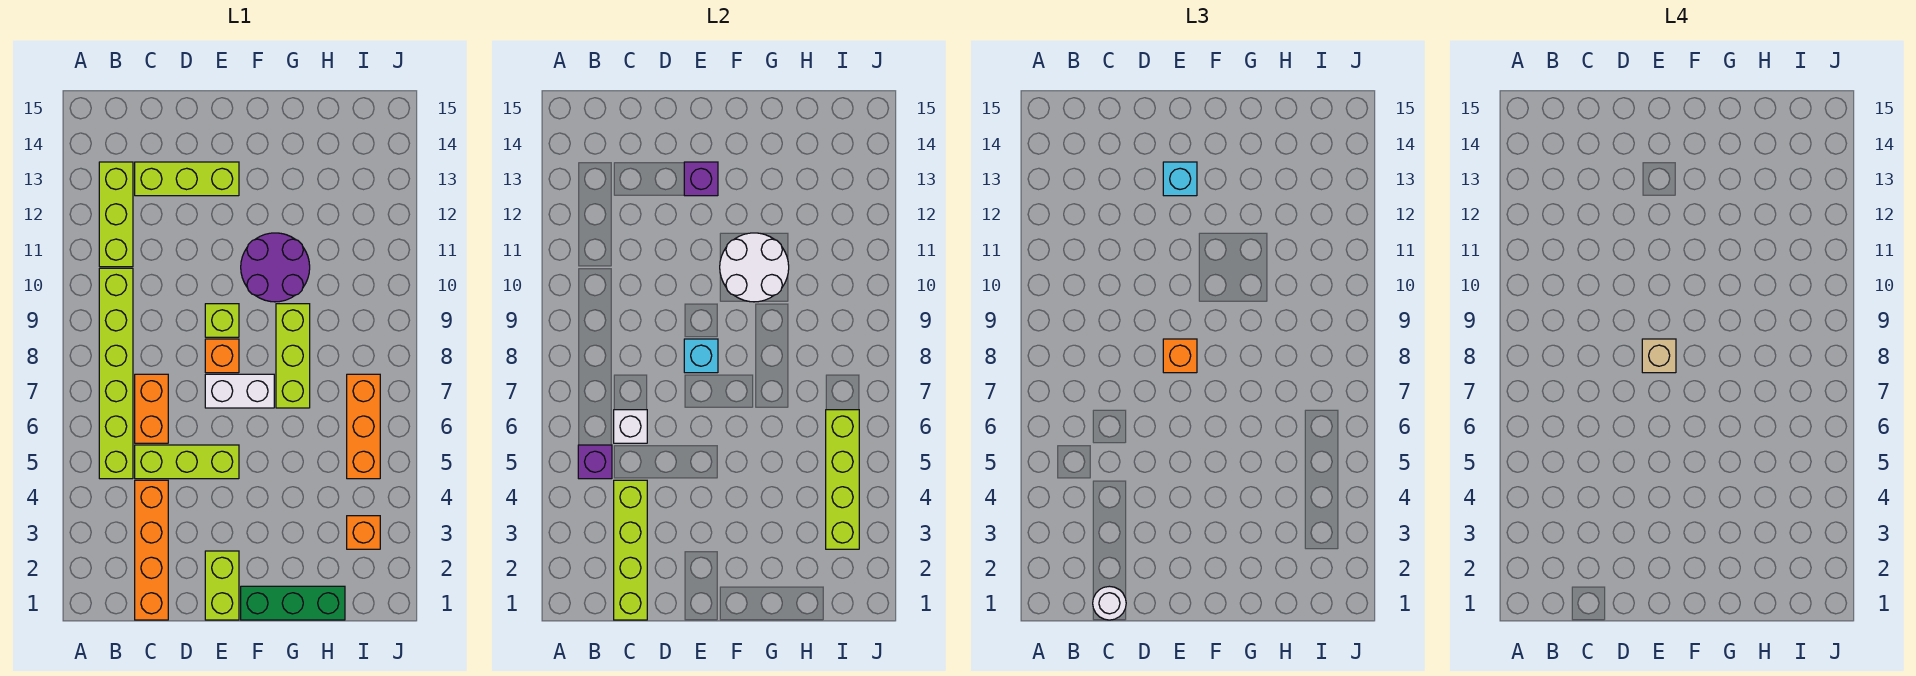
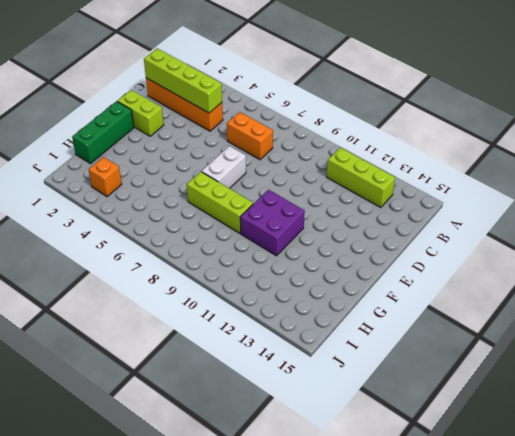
purple brick F10:G11 level 1 -> purple round brick F10:G11 level 1
none -> lime brick B5:B10 level 1
none -> lime brick C5:E5 level 1
none -> lime brick C13:E13 level 1

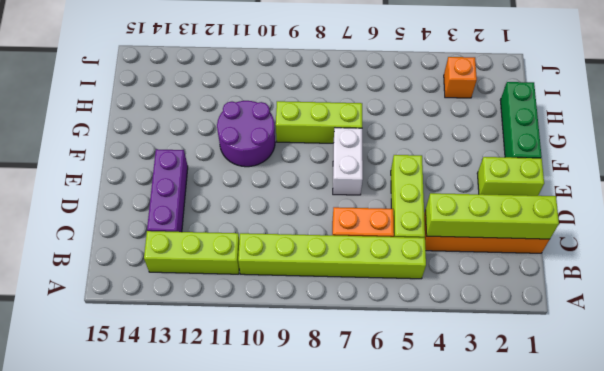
purple brick C13:E13 level 1 -> lime brick C13:E13 level 1
none -> orange brick E8 level 1
none -> lime brick E9 level 1
none -> orange brick I5:I7 level 1

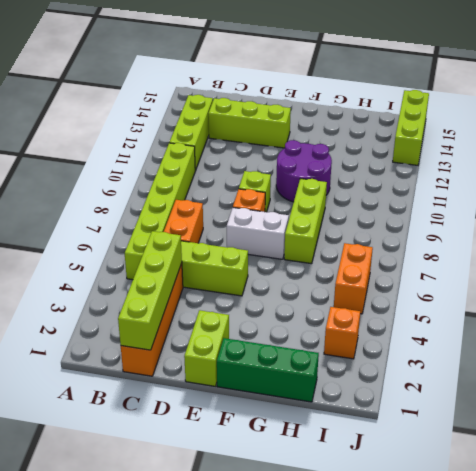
orange brick I5:I6 level 1 -> orange brick I5:I7 level 1
lime brick J13:J15 level 1 -> none
none -> purple brick B5 level 2
none -> white brick C6 level 2
none -> cyan brick E8 level 2

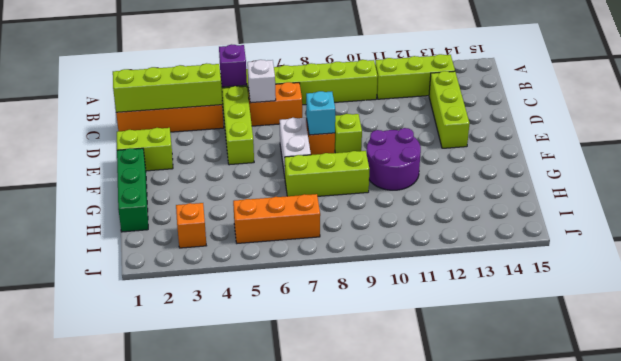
none -> purple brick E13 level 2
none -> white round brick F10:G11 level 2
none -> lime brick I3:I6 level 2

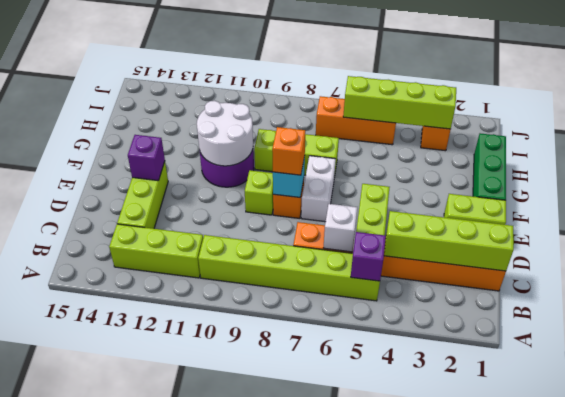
none -> white round brick C1 level 3
none -> cyan brick E13 level 3
none -> tan brick E8 level 4

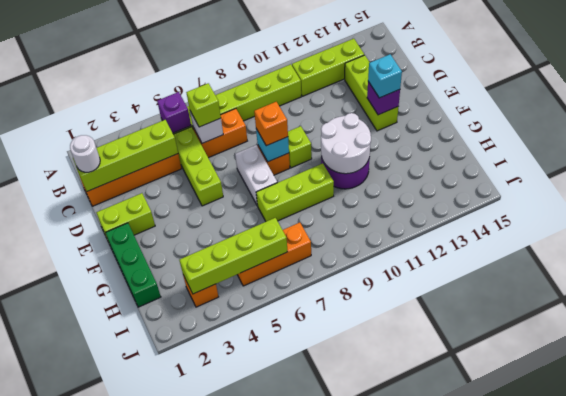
lime brick C6 level 3 -> none
none -> tan brick E8 level 4

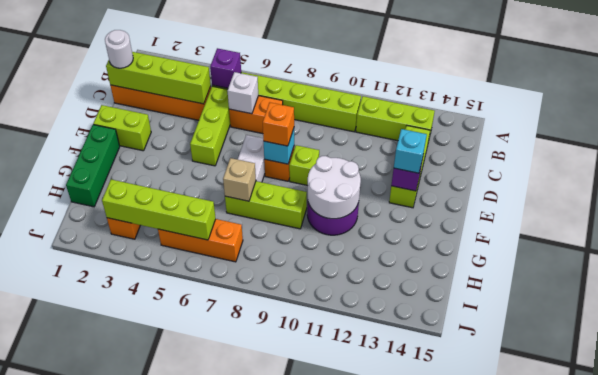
tan brick G7 level 2 -> tan brick E8 level 4

